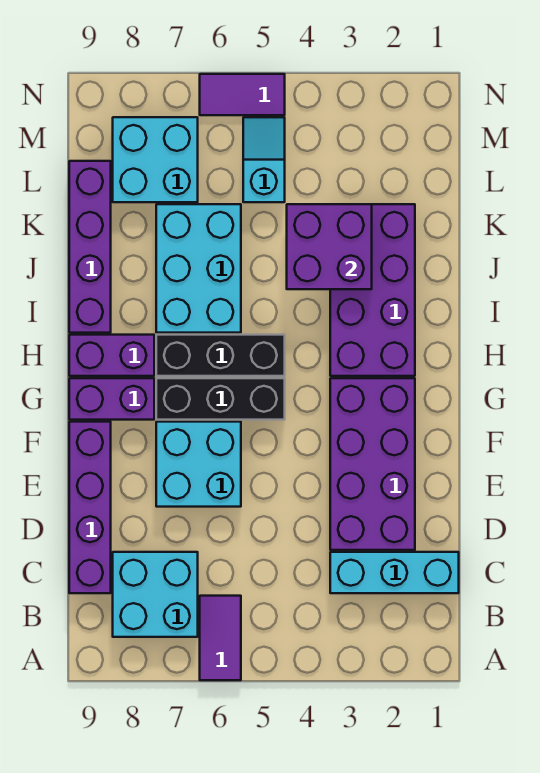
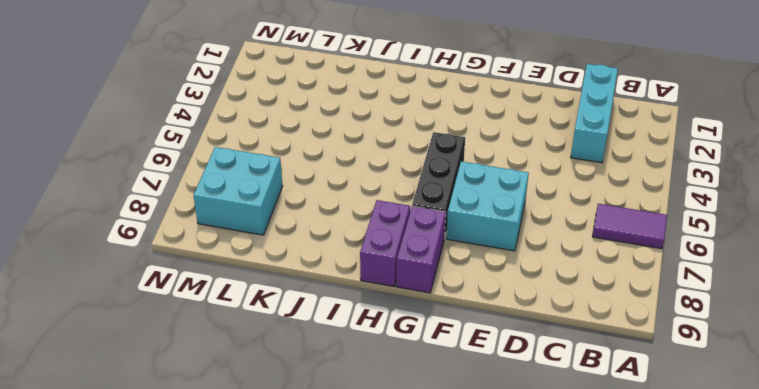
none -> cyan brick B7:C8 level 1
none -> purple brick C9:F9 level 1
none -> purple brick D2:G3 level 1

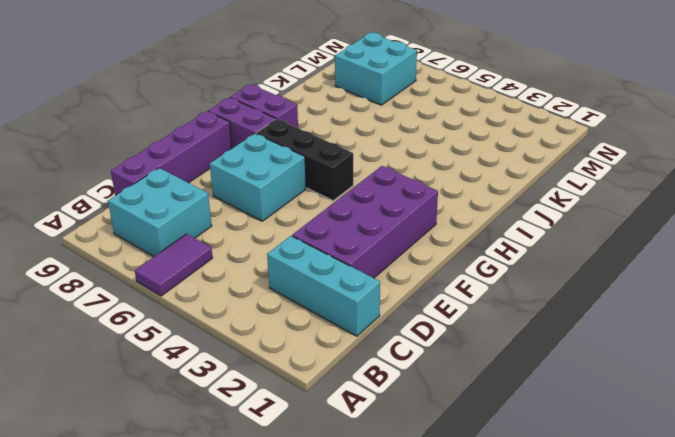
none -> purple brick H2:K3 level 1
none -> black brick H5:H7 level 1
none -> cyan brick I6:K7 level 1

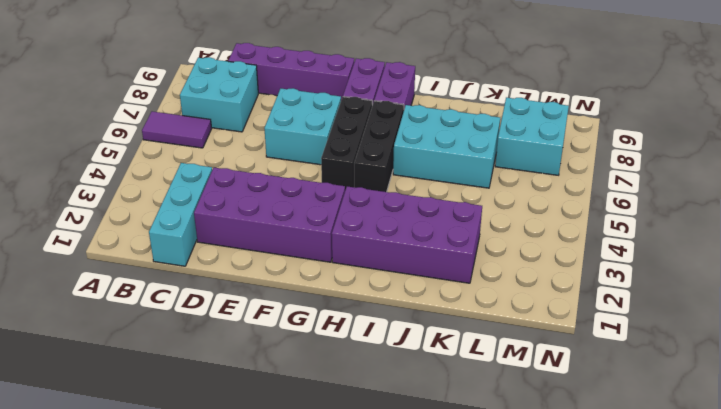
none -> purple brick I9:L9 level 1
none -> cyan slope L5:M5 level 1 top L
none -> purple tile N5:N6 level 1

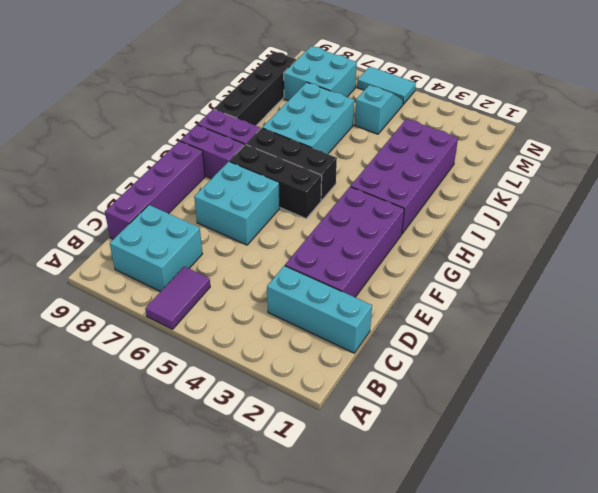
black brick I9:L9 level 1 -> purple brick I9:L9 level 1
cyan tile N5:N6 level 1 -> purple tile N5:N6 level 1
none -> purple brick J3:K4 level 2

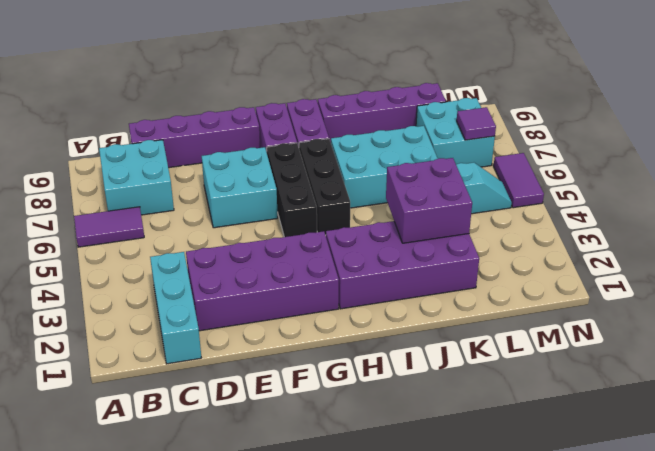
purple tile M7 level 2 -> none

